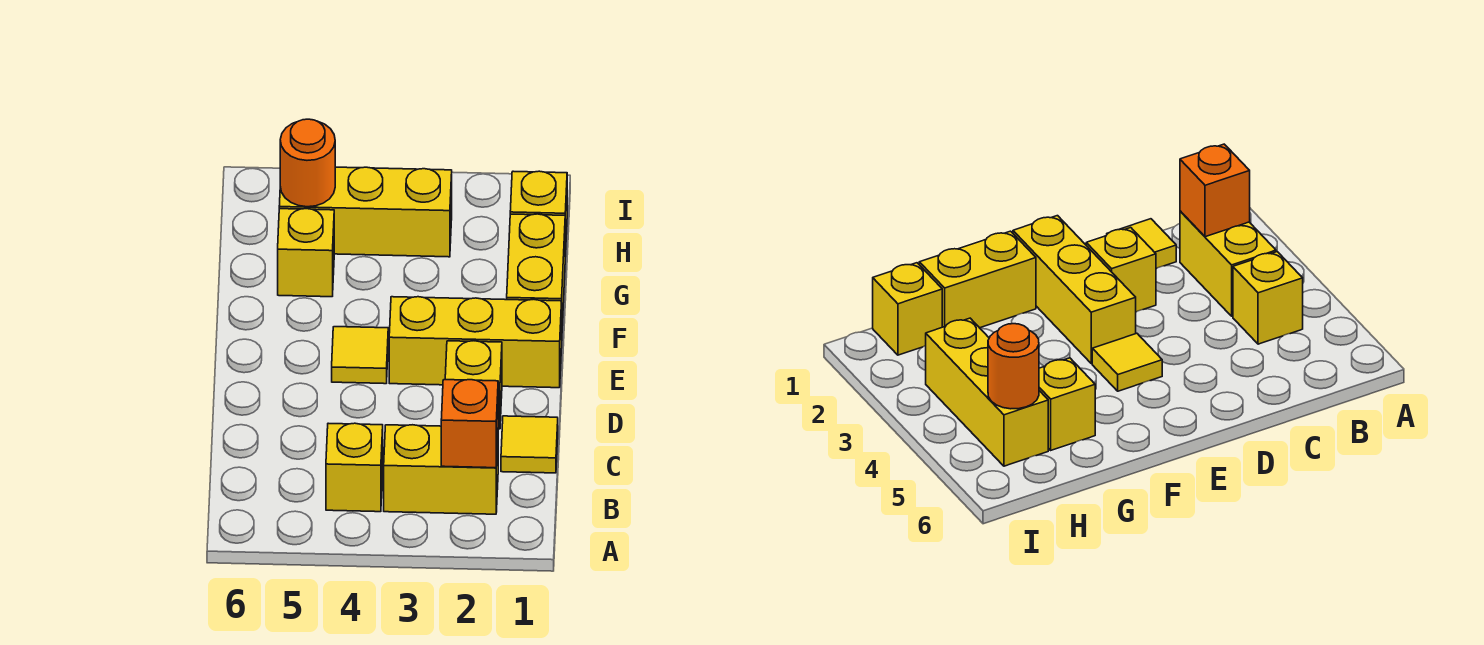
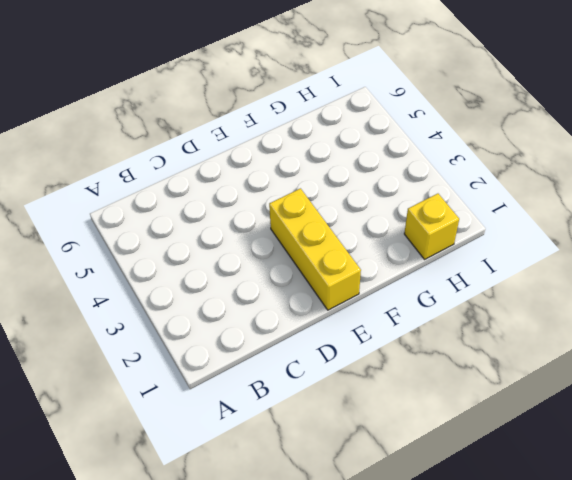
none -> yellow brick B2:B3 level 1
none -> yellow brick B4 level 1
none -> yellow tile C1 level 1

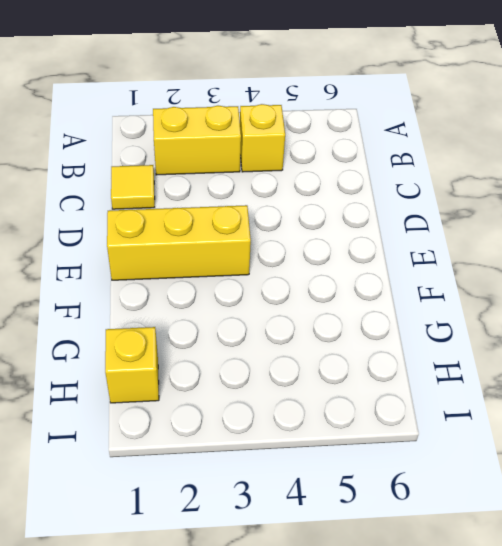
none -> yellow brick D2 level 1
none -> yellow tile E4 level 1
none -> yellow brick F1:G1 level 1

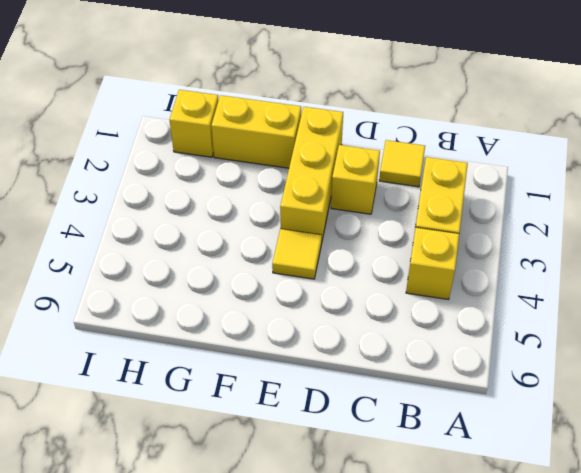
none -> yellow brick G5 level 1
none -> yellow brick H3:H5 level 1
none -> orange brick B2 level 2

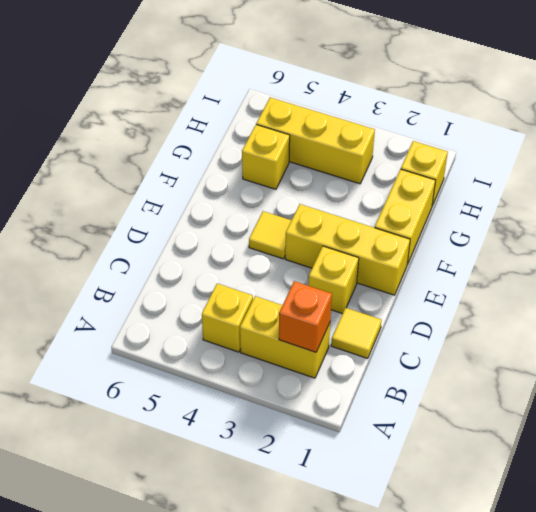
none -> orange round brick H5 level 2

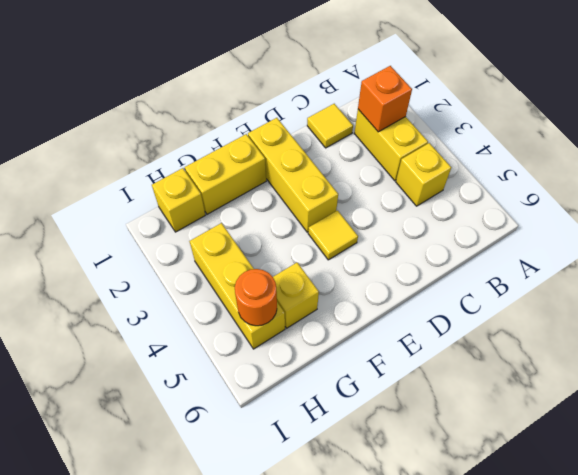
none -> yellow brick D2 level 1

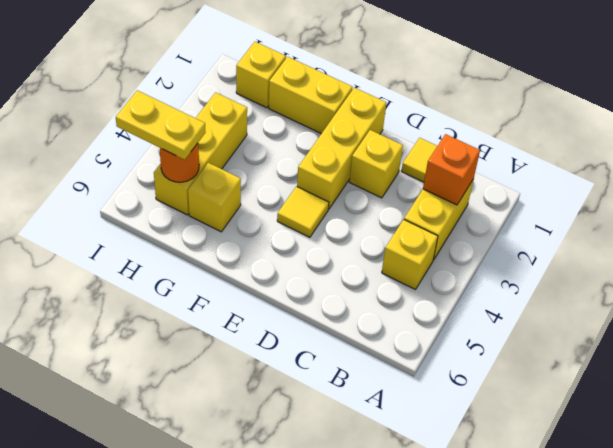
yellow plate H5:I5 level 3 -> none

